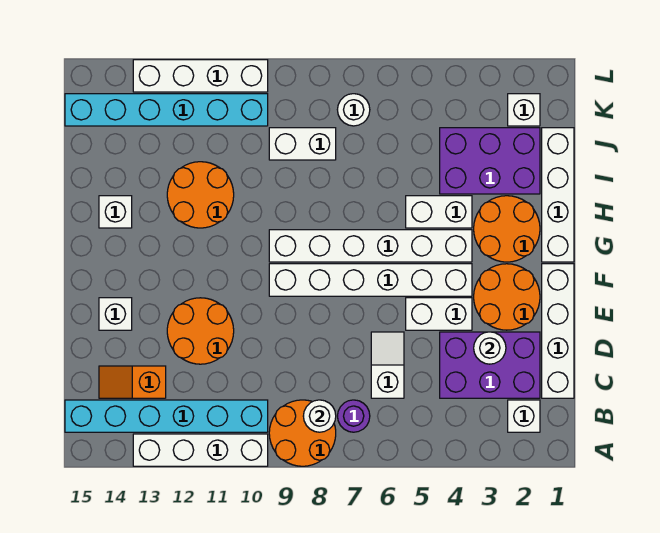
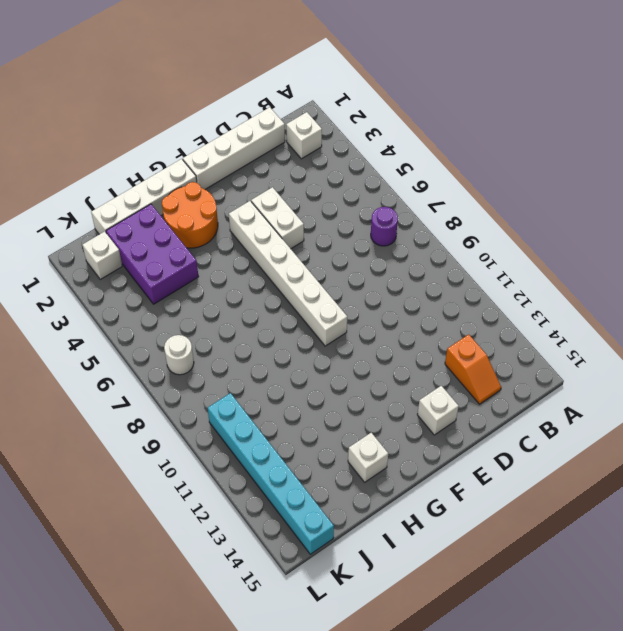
none -> orange round brick A8:B9 level 1
none -> white brick A10:A13 level 1
none -> cyan brick B10:B15 level 1

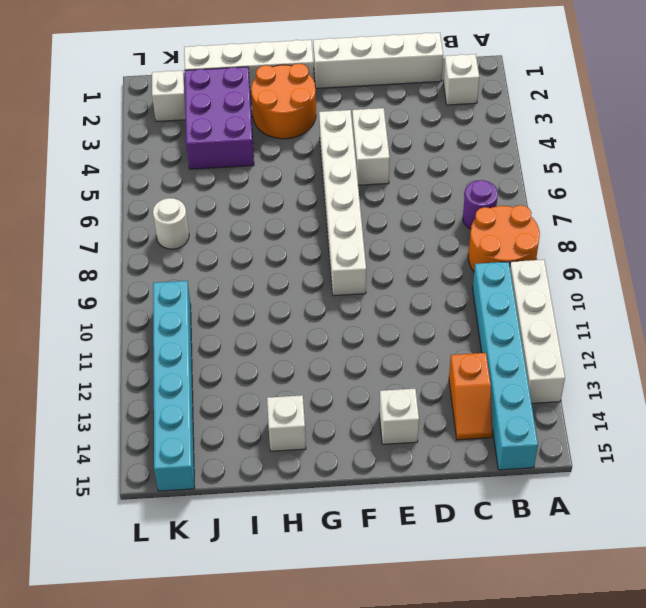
none -> purple brick C2:D4 level 1
none -> white slope C6:D6 level 1 top C
none -> orange round brick D11:E12 level 1

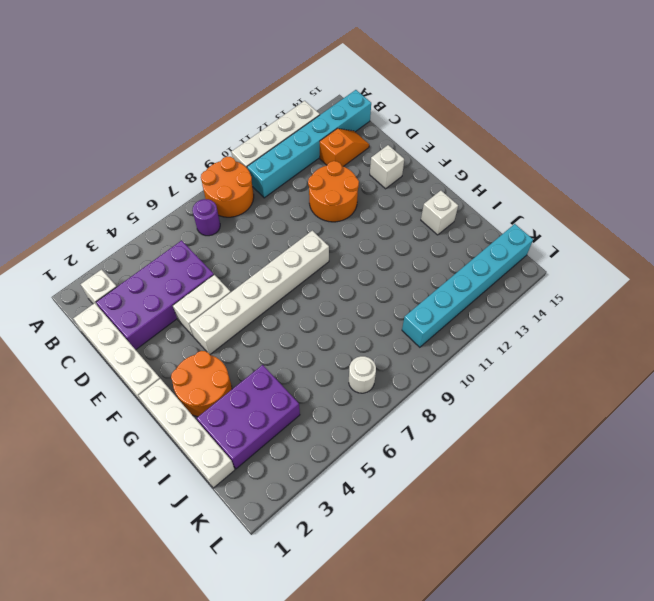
purple brick C2:D5 level 1 -> purple brick C2:D4 level 1
none -> white slope C6:D6 level 1 top C
none -> orange round brick E2:F3 level 1
none -> white brick G4:G9 level 1

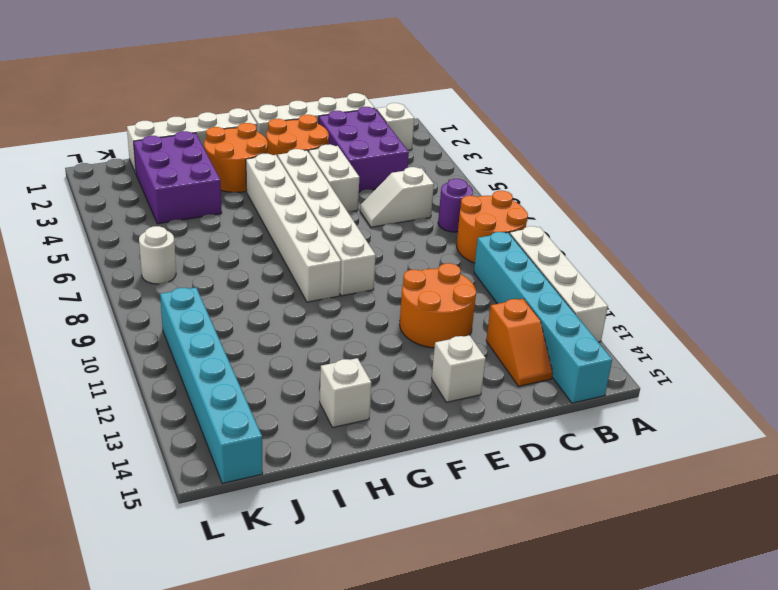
none -> white brick H4:H5 level 1
none -> orange round brick H11:I12 level 1
none -> white brick J8:J9 level 1

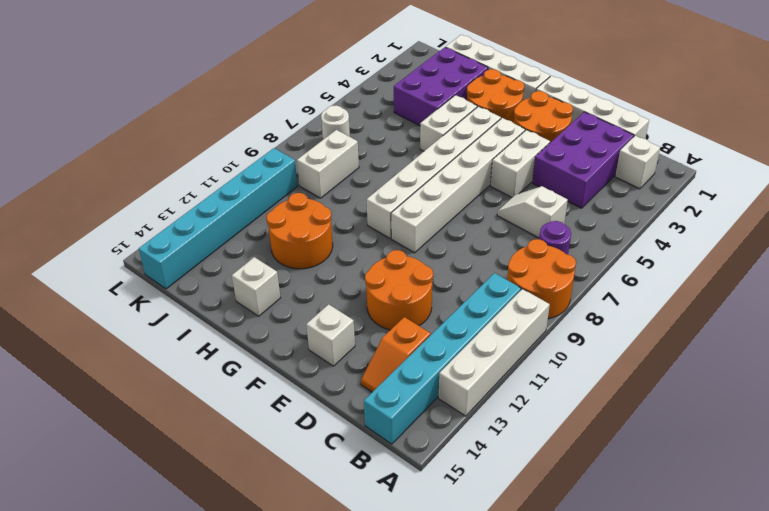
none -> white brick K2 level 1
none -> white brick L10:L13 level 1
none -> white round brick B8 level 2

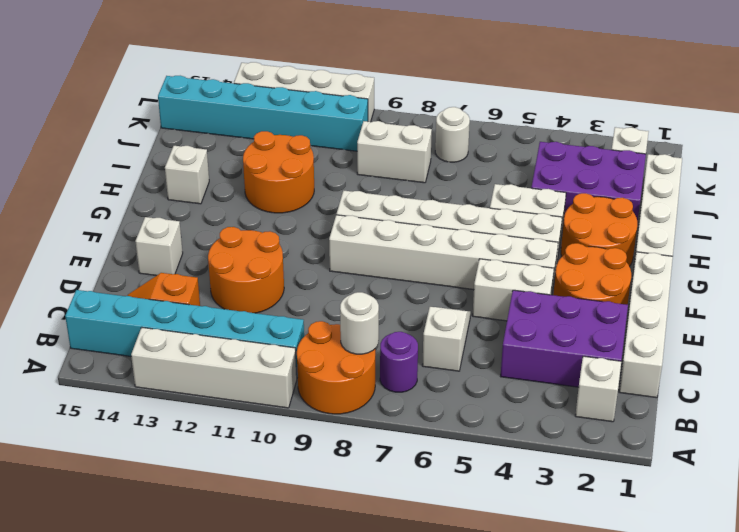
none -> white round brick D3 level 2

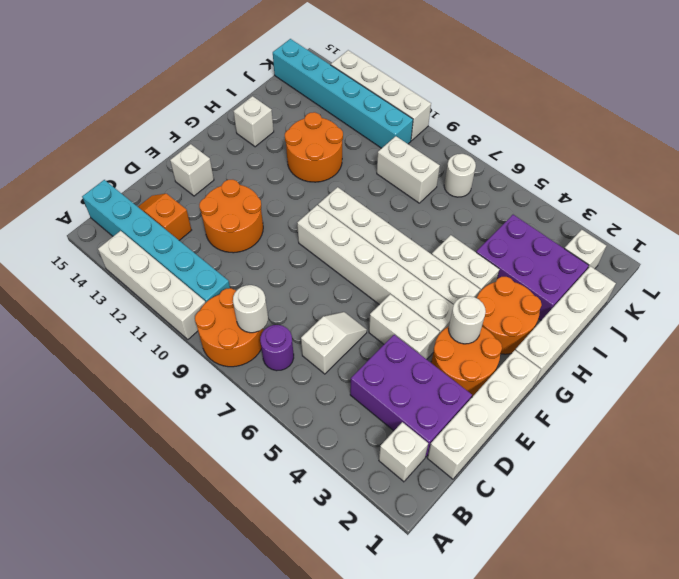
white round brick F3 level 2 -> white round brick D3 level 2

